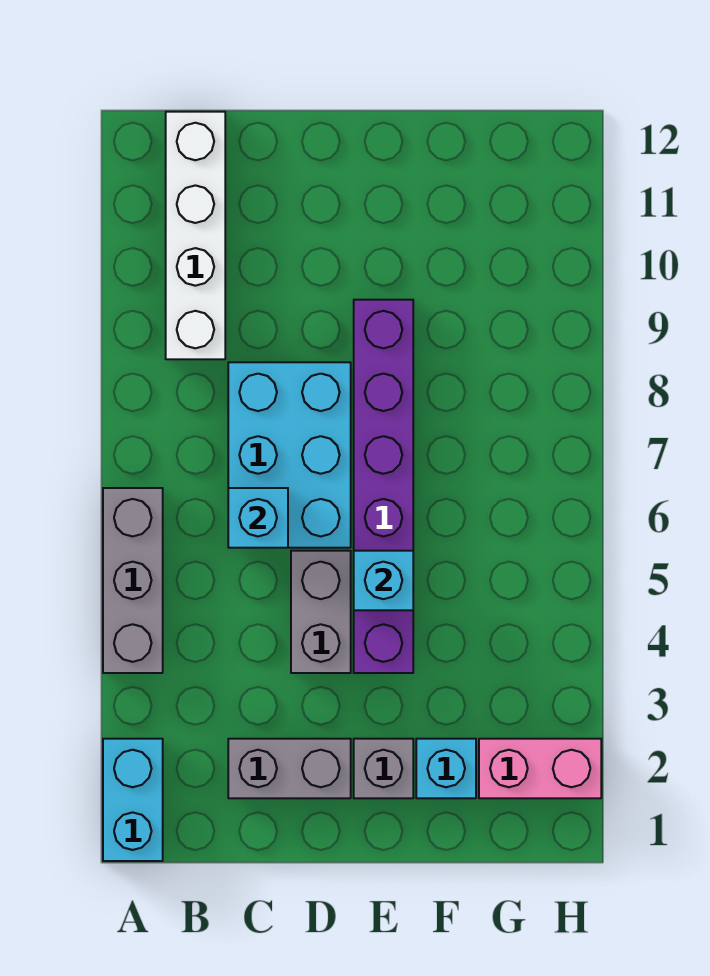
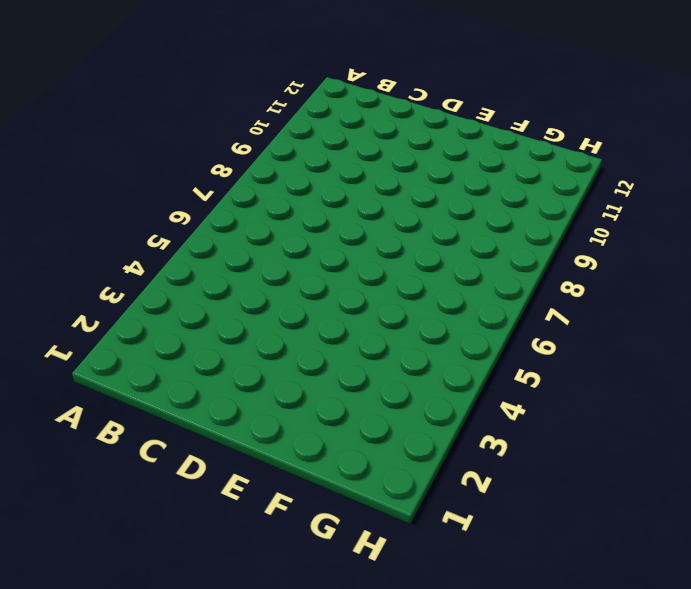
none -> cyan brick A1:A2 level 1
none -> grey brick A4:A6 level 1
none -> white brick B9:B12 level 1

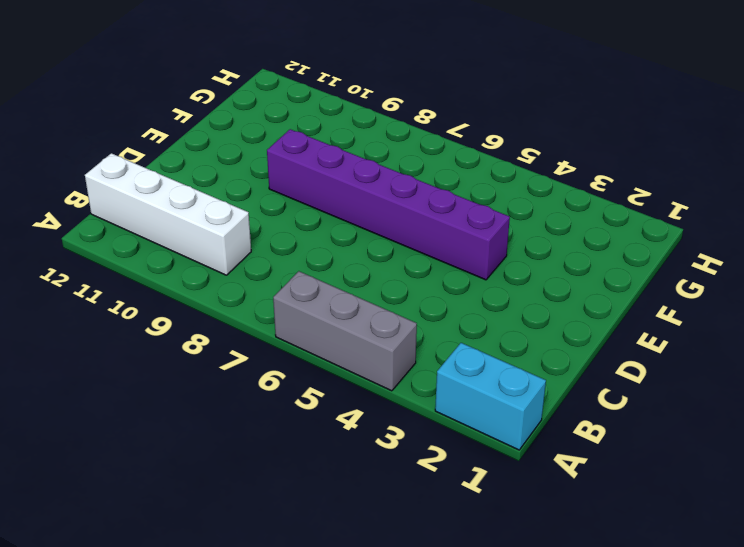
none -> grey brick C2:D2 level 1
none -> cyan brick C6:D8 level 1
none -> grey brick D4:D5 level 1

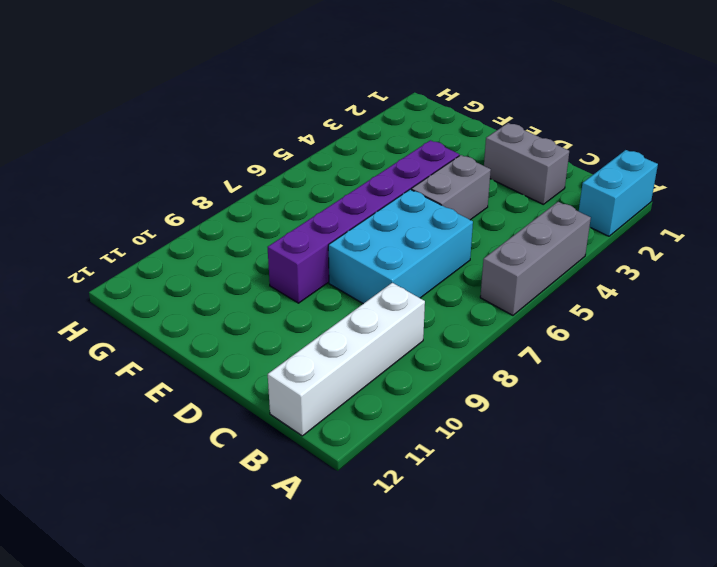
none -> grey brick E2 level 1
none -> cyan brick F2 level 1
none -> pink brick G2:H2 level 1

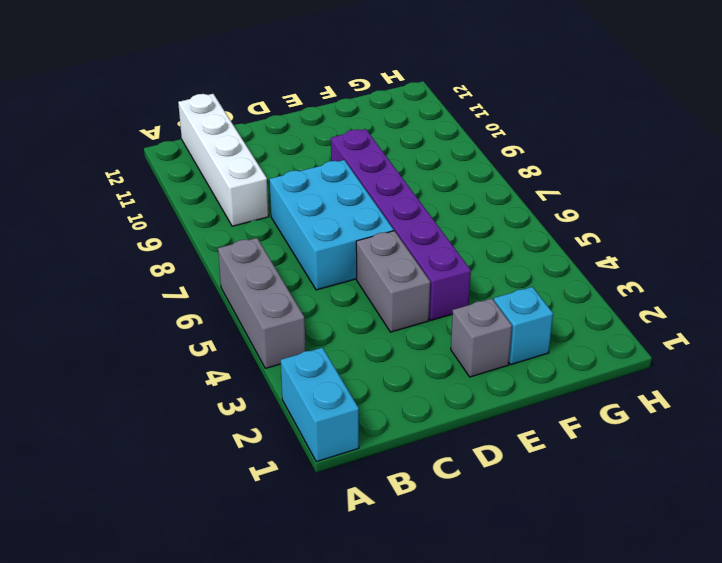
none -> grey brick C2:D2 level 1
none -> pink brick G2:H2 level 1
none -> cyan brick C6 level 2

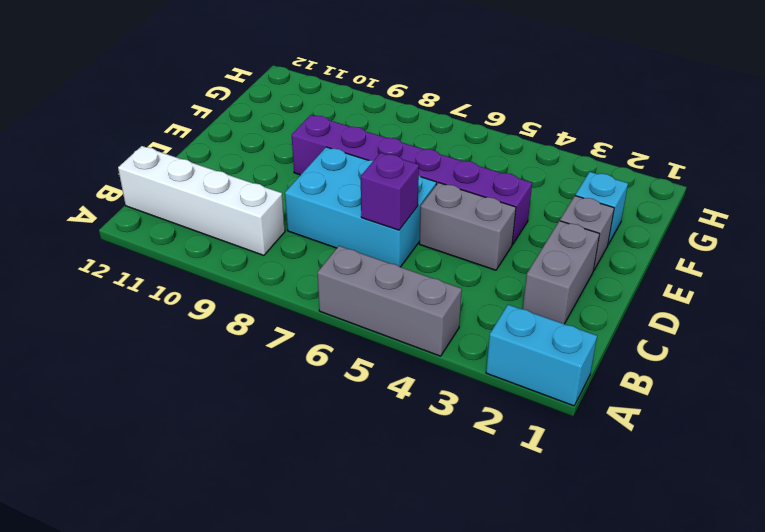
purple brick C6 level 2 -> cyan brick C6 level 2
none -> pink brick G2:H2 level 1
none -> cyan brick E5 level 2

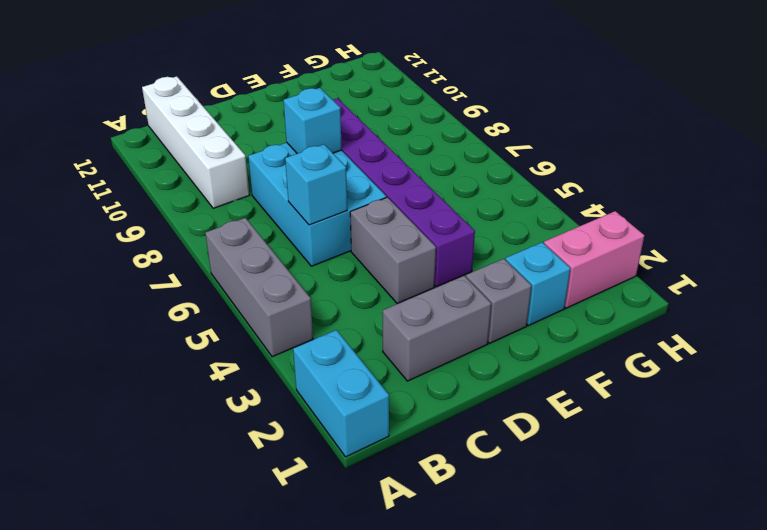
cyan brick D8 level 2 -> cyan brick E5 level 2

